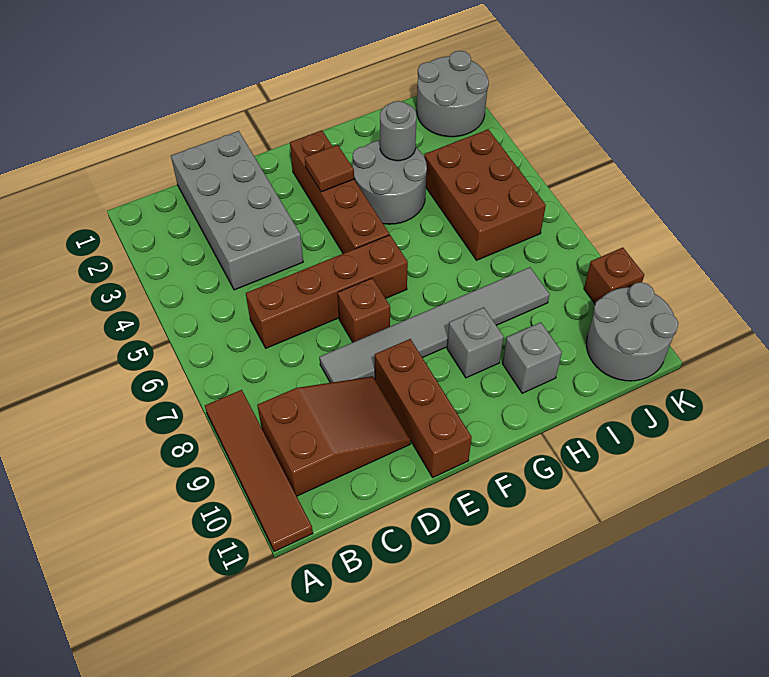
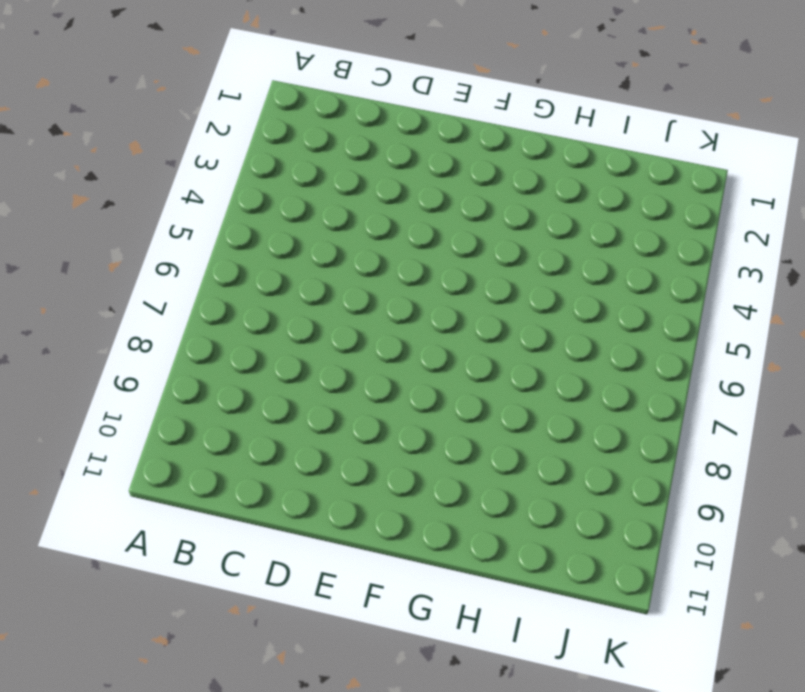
none -> brown tile A8:A11 level 1
none -> brown slope B9:D10 level 1 top B
none -> grey brick C1:D4 level 1

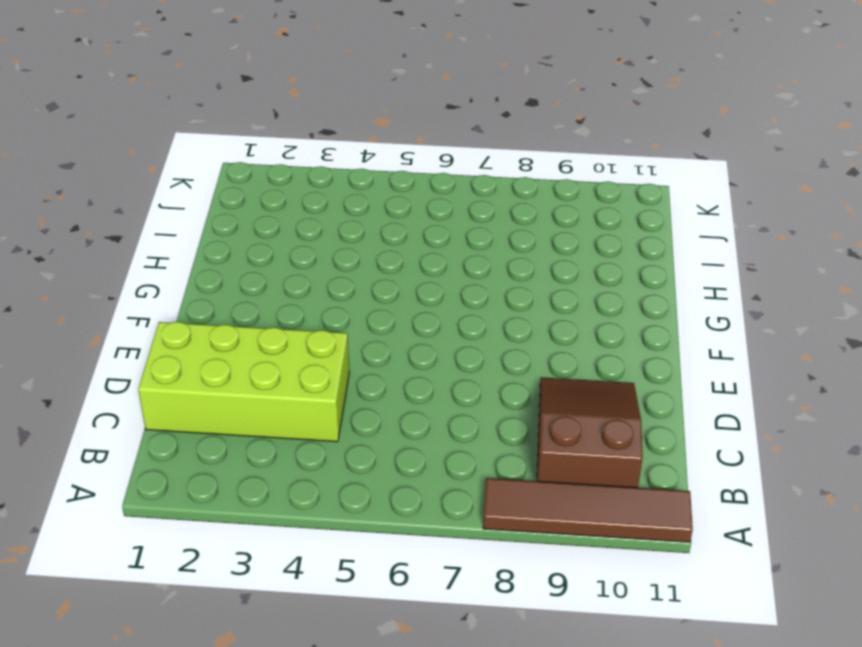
lime brick C1:D4 level 1 -> grey brick C1:D4 level 1
none -> brown brick C6:F6 level 1
none -> grey tile D8:I8 level 1
none -> brown brick E7 level 1

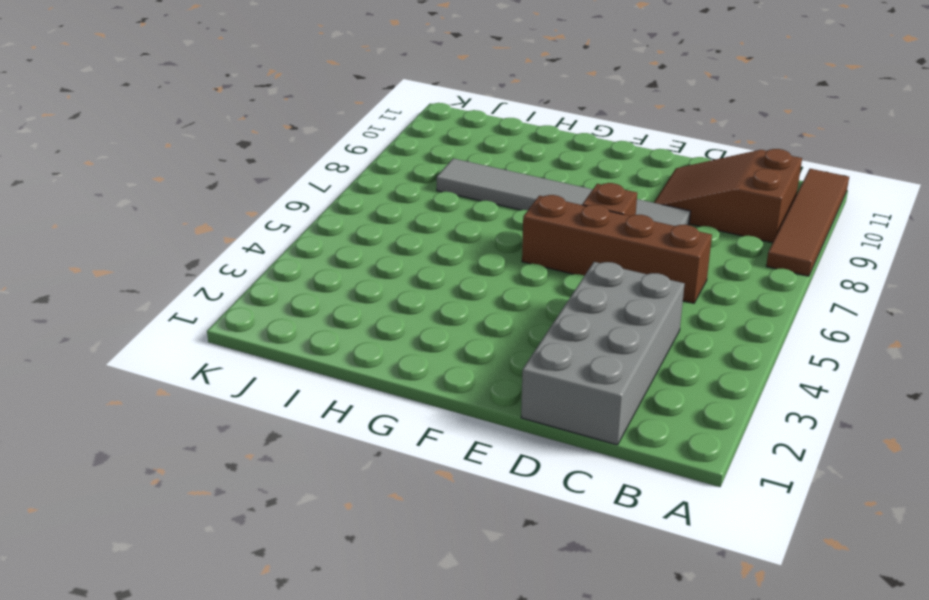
none -> brown brick E9:E11 level 1
none -> brown brick F2:F5 level 1
none -> grey round brick G3:H4 level 1

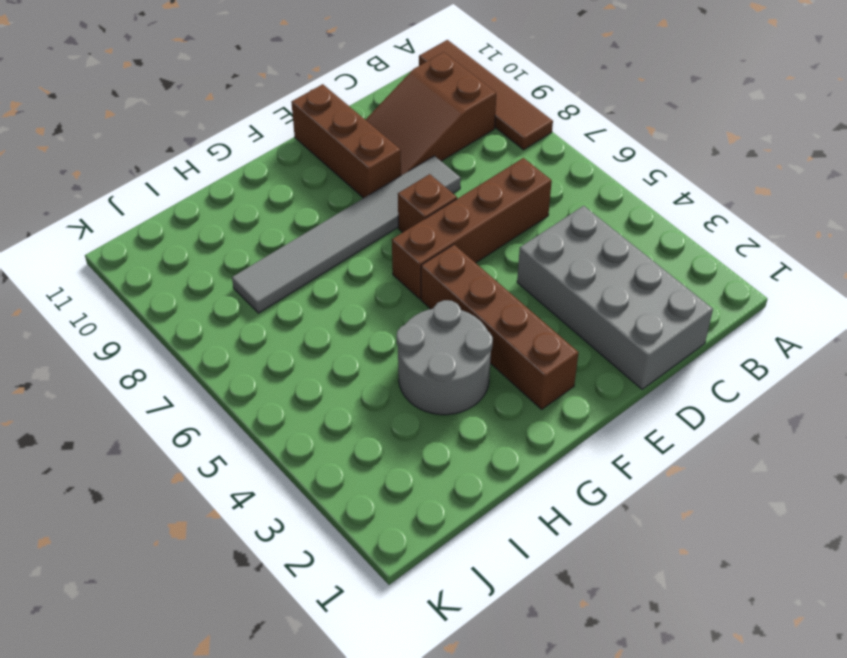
none -> grey brick G9 level 1
none -> grey brick H10 level 1
none -> brown brick I4:J6 level 1

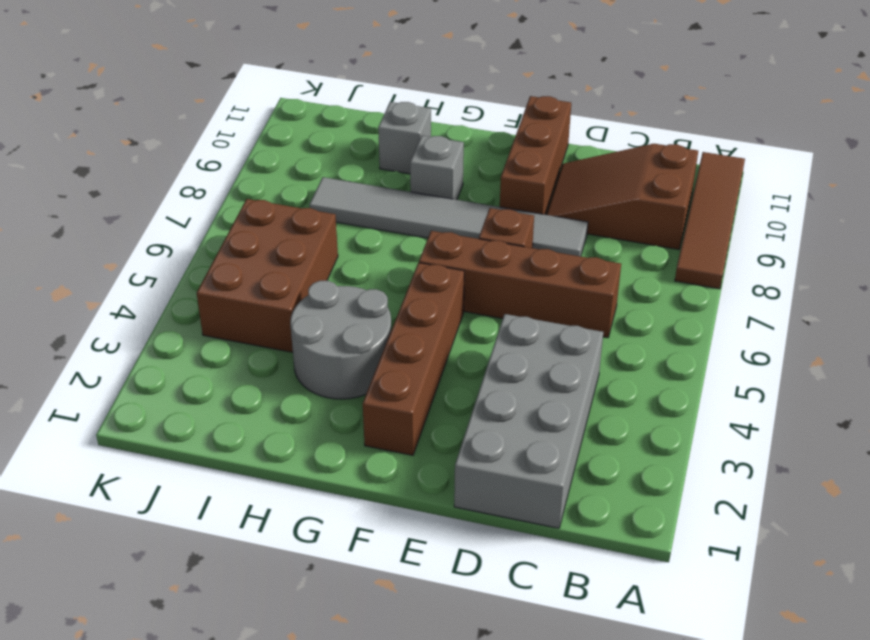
none -> grey round brick J1:K2 level 1
none -> grey round brick J10:K11 level 1
none -> brown brick K9 level 1

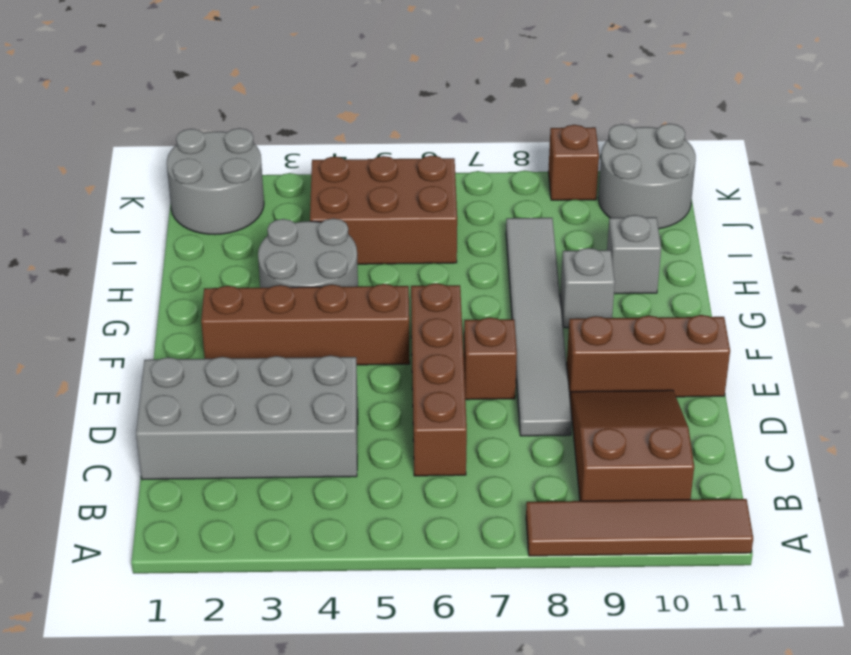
none -> brown tile F3 level 2
none -> grey round brick H3 level 2

